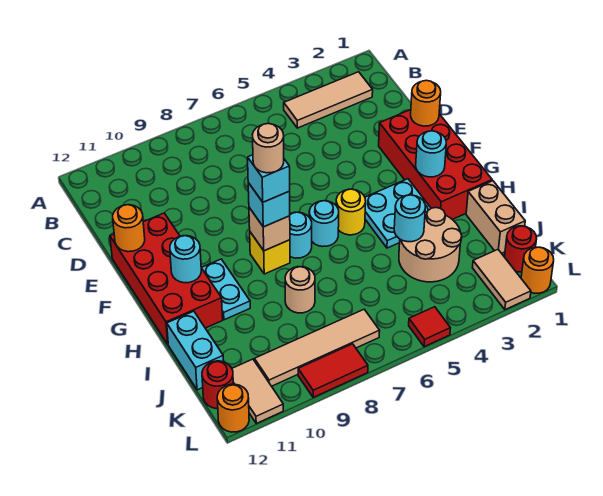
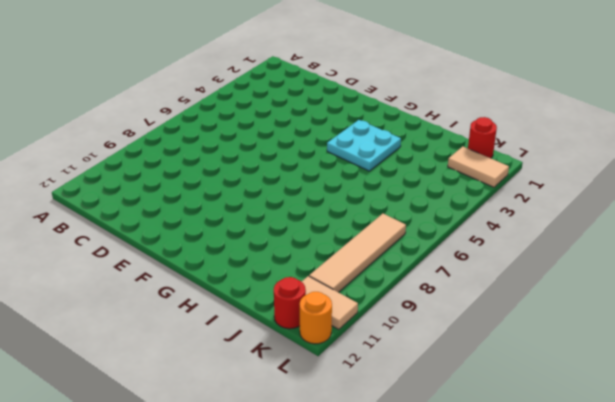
none -> tan tile B2:B4 level 1
none -> red brick E1:H2 level 1
none -> red brick E11:H12 level 1
none -> yellow round brick G5 level 1

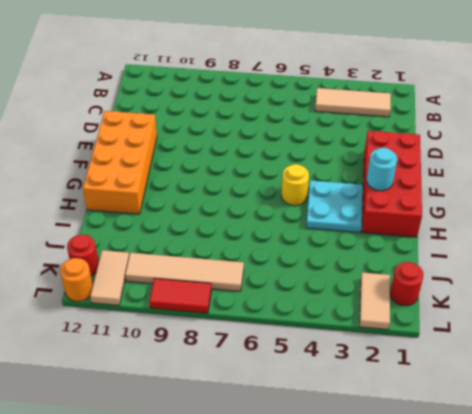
orange brick E11:H12 level 1 -> red brick E11:H12 level 1
none -> cyan round brick G6 level 1
none -> cyan round brick G7 level 1
none -> yellow brick G8 level 1
none -> cyan plate G10:H10 level 1

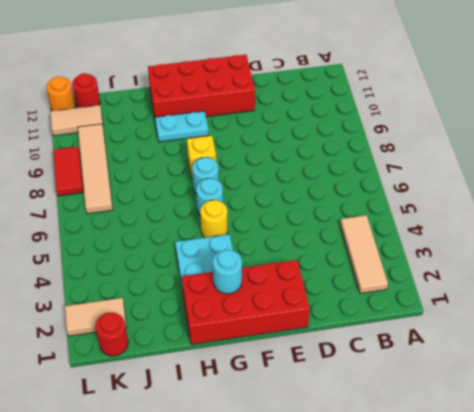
none -> tan brick I1:J1 level 1
none -> tan round brick I3:J4 level 1
none -> tan round brick I8 level 1
none -> cyan brick I12:J12 level 1

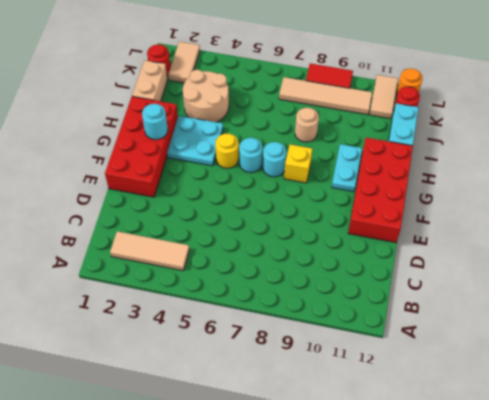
none -> orange round brick L1 level 1
none -> red tile L5 level 1
none -> orange round brick E1 level 2
none -> orange round brick E12 level 2

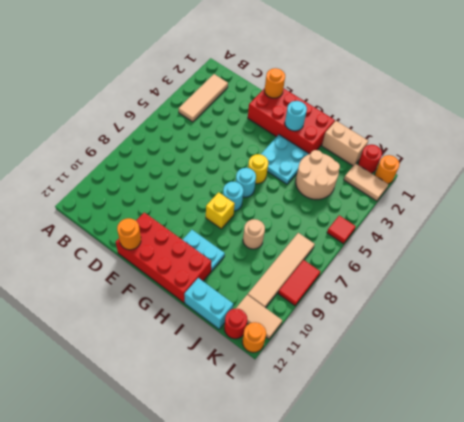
none -> tan brick G8 level 2
none -> cyan round brick G11 level 2
none -> cyan round brick I4 level 2
none -> cyan brick G8 level 3

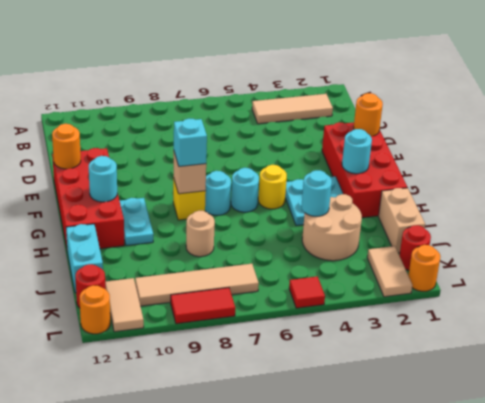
none -> cyan brick G8 level 4
none -> tan round brick G8 level 5

